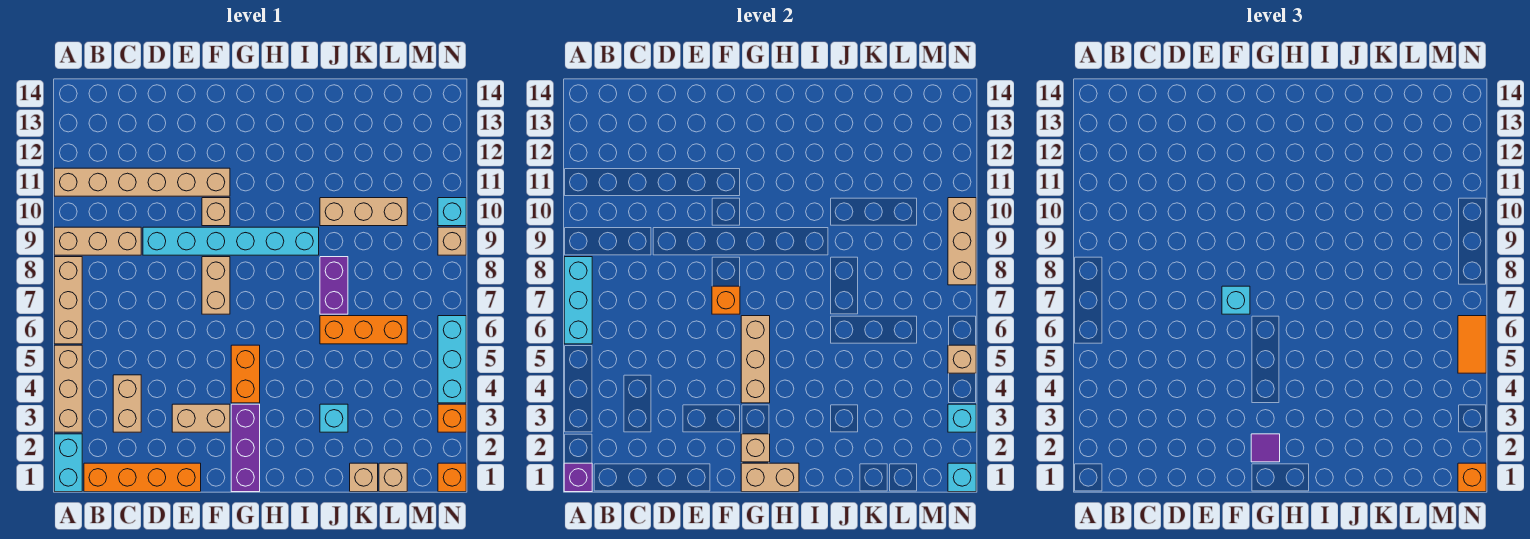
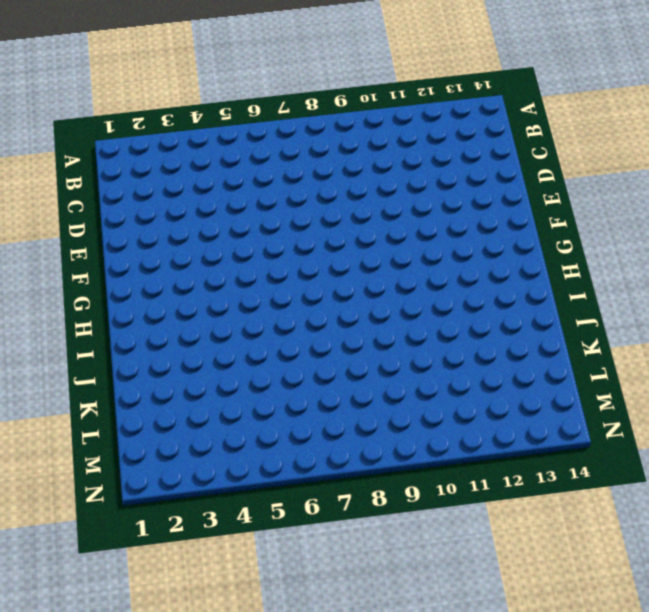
none -> cyan brick A1:A2 level 1
none -> tan brick A3:A5 level 1
none -> tan brick A6:A8 level 1
none -> tan brick A9:C9 level 1

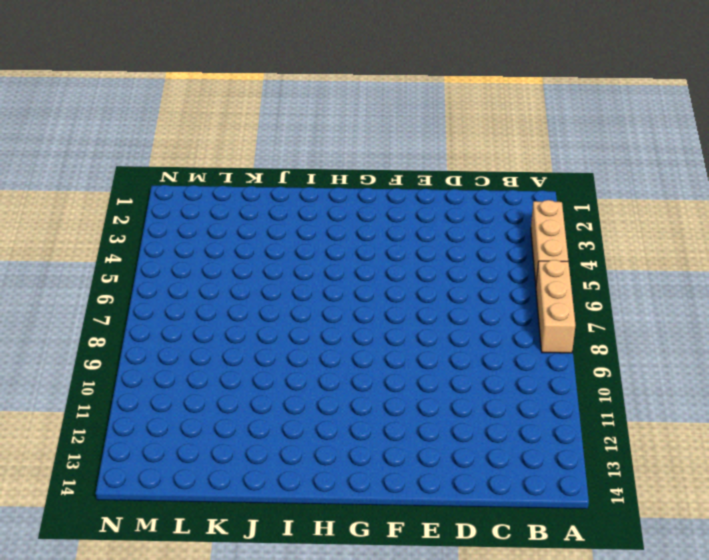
none -> cyan brick A1:A2 level 1
none -> tan brick A9:C9 level 1
none -> tan brick A11:F11 level 1
none -> orange brick B1:E1 level 1

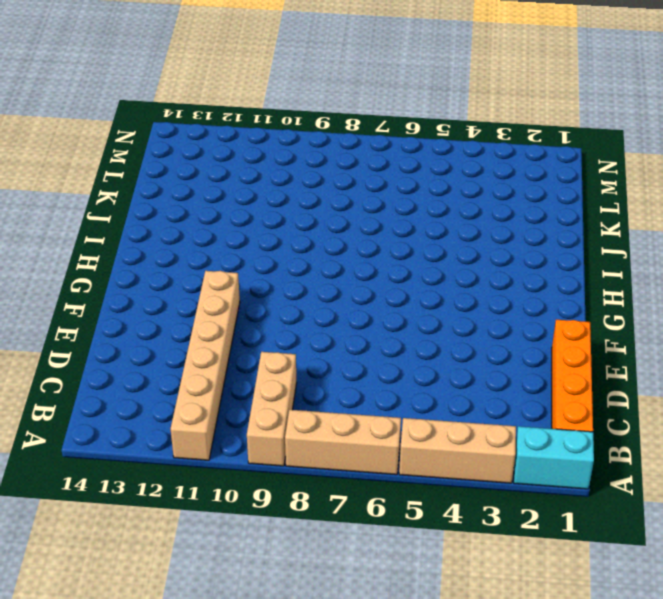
none -> tan brick C3:C4 level 1
none -> cyan brick D9:I9 level 1
none -> tan brick E3:F3 level 1
none -> tan brick F7:F8 level 1

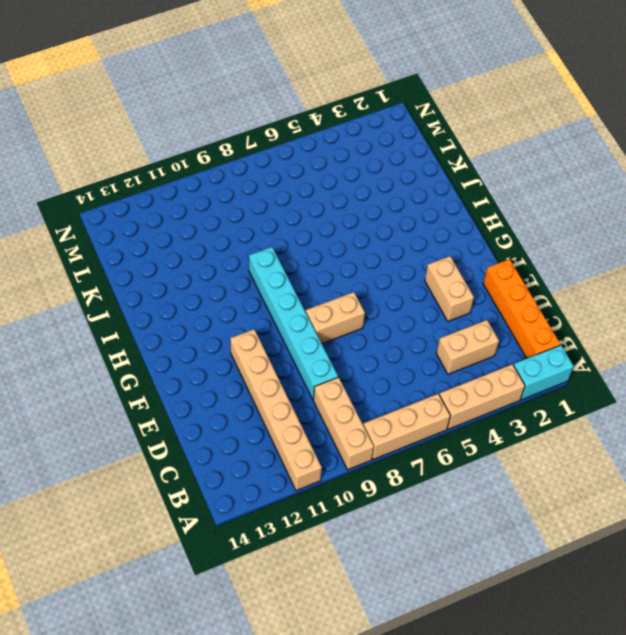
none -> tan brick F10 level 1
none -> purple brick G1:G3 level 1
none -> orange brick G4:G5 level 1
none -> cyan brick J3 level 1

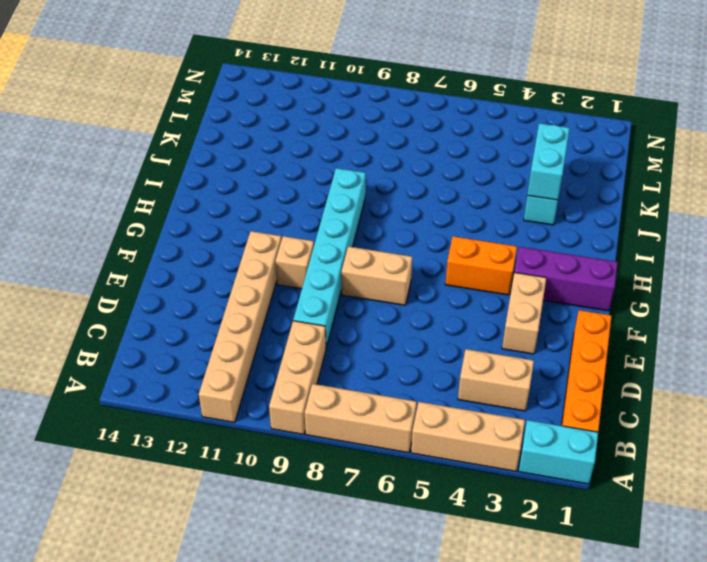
cyan brick J3:K3 level 2 -> none
none -> orange brick J6:L6 level 1
none -> purple brick J7:J8 level 1
none -> tan brick J10:L10 level 1
none -> tan brick K1 level 1

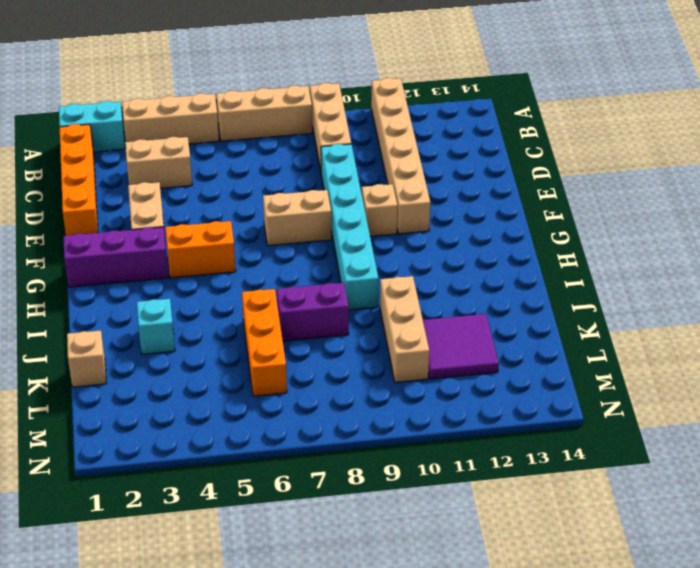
purple tile K11:L12 level 1 -> none
none -> tan brick L1 level 1
none -> orange brick N1 level 1
none -> orange brick N3 level 1
none -> cyan brick N4:N6 level 1

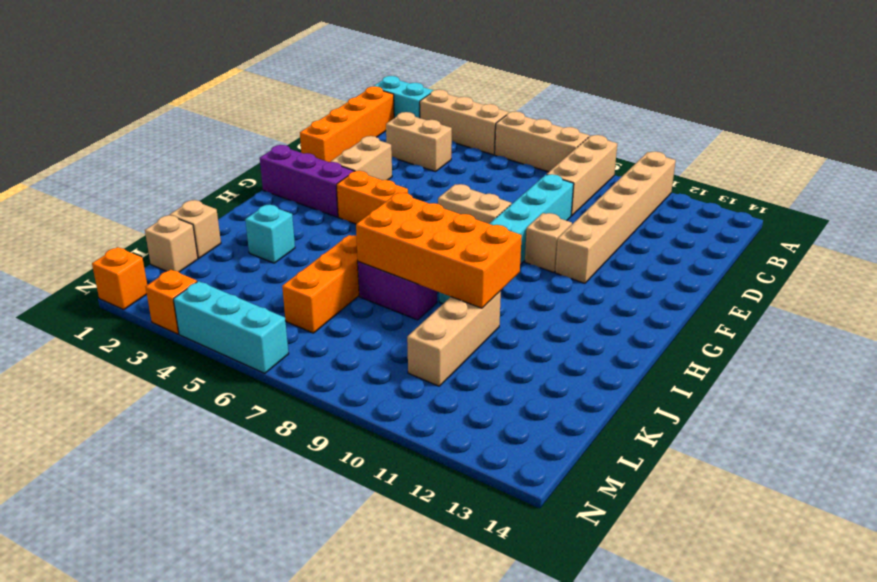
orange brick I7:J10 level 2 -> none
none -> tan brick N9 level 1
none -> cyan brick N10 level 1
none -> purple brick A1 level 2
none -> cyan brick A6:A8 level 2

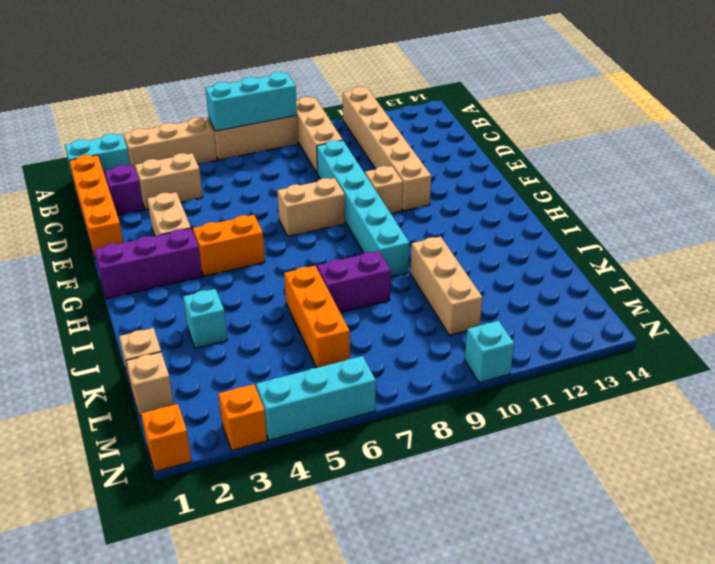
purple brick C2 level 1 -> purple brick A1 level 2
none -> tan brick N9 level 1
none -> orange brick F7 level 2
none -> tan brick G1:H1 level 2
none -> tan brick G2 level 2

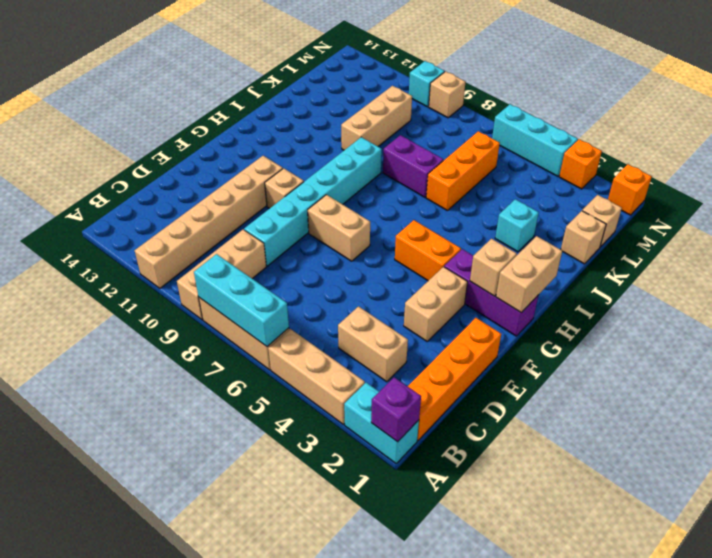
none -> orange brick F7 level 2
none -> tan brick G4:G6 level 2
none -> cyan brick N1 level 2
none -> cyan brick N3 level 2

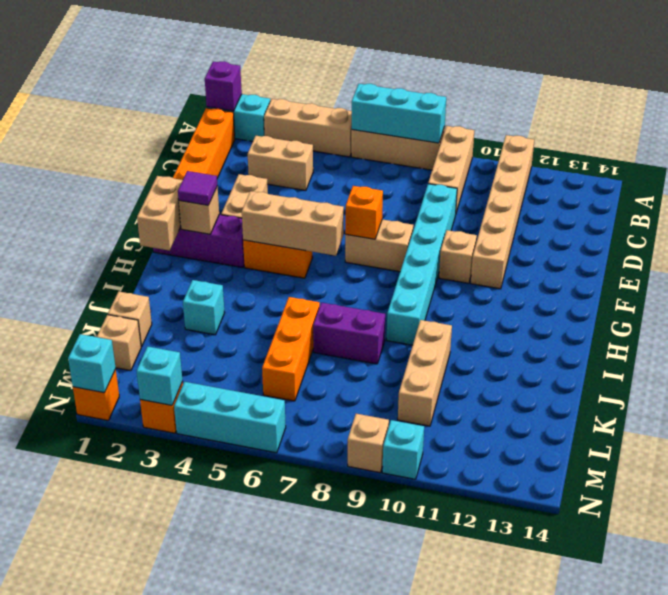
none -> tan brick N5 level 2
none -> tan brick N8:N10 level 2
none -> cyan brick F7 level 3
none -> orange brick N1 level 3

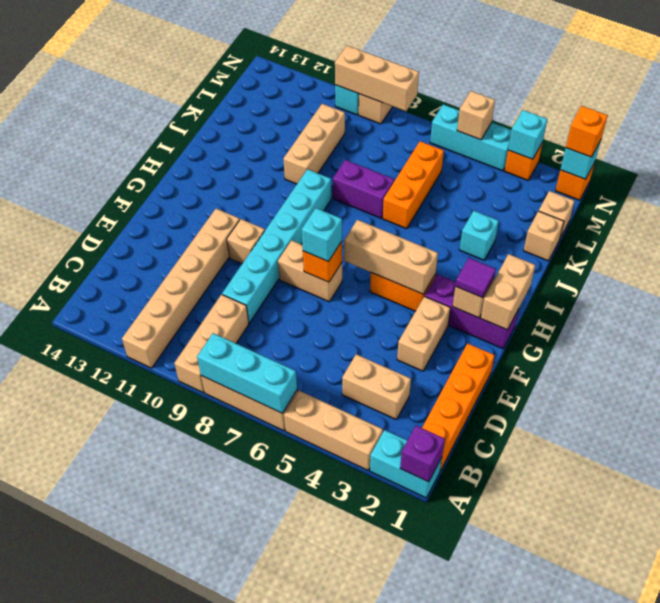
none -> orange tile N5:N6 level 3

